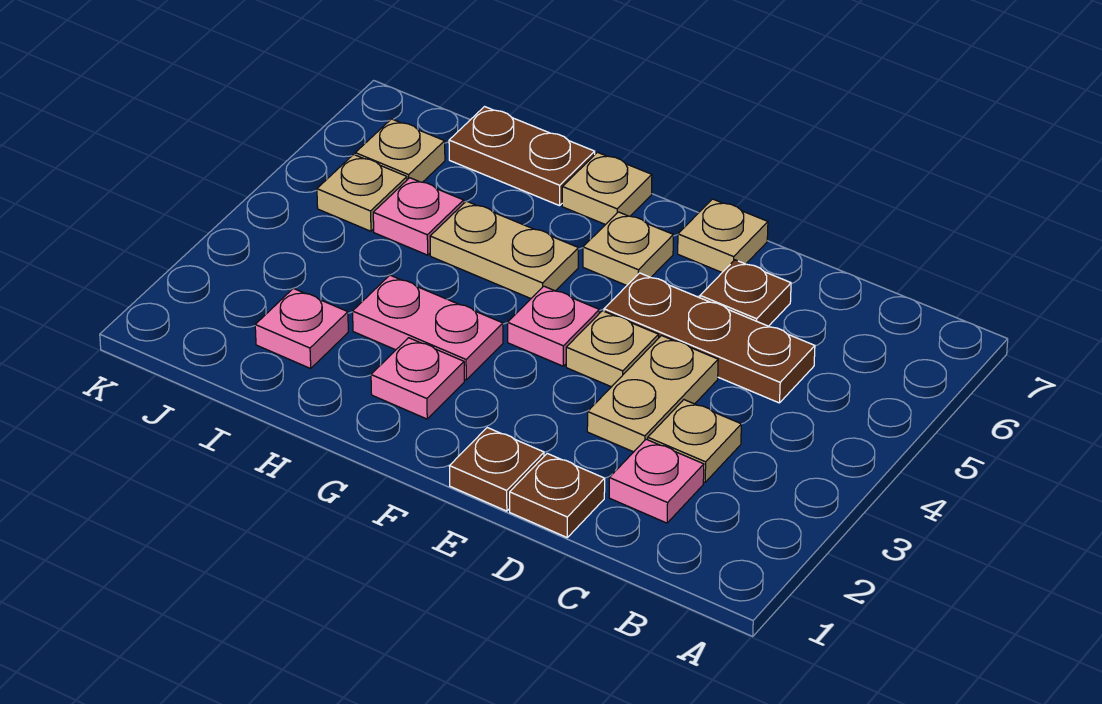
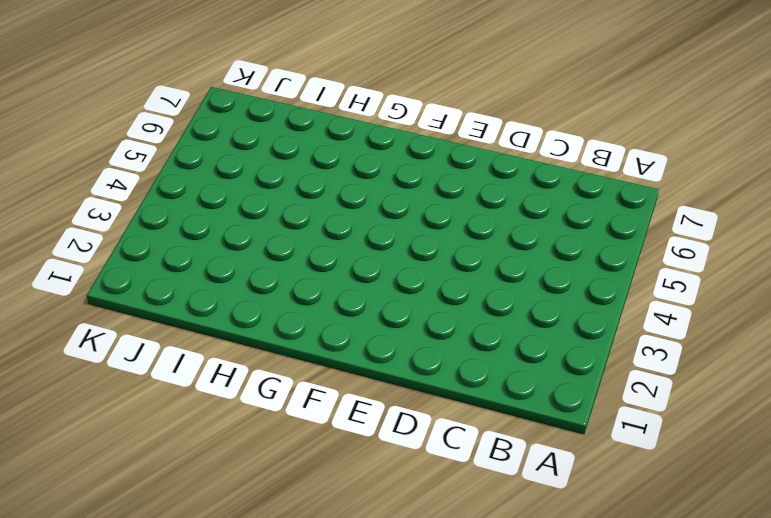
none -> pink plate C2 level 1
none -> tan plate C3 level 1
none -> brown plate C5:E5 level 1

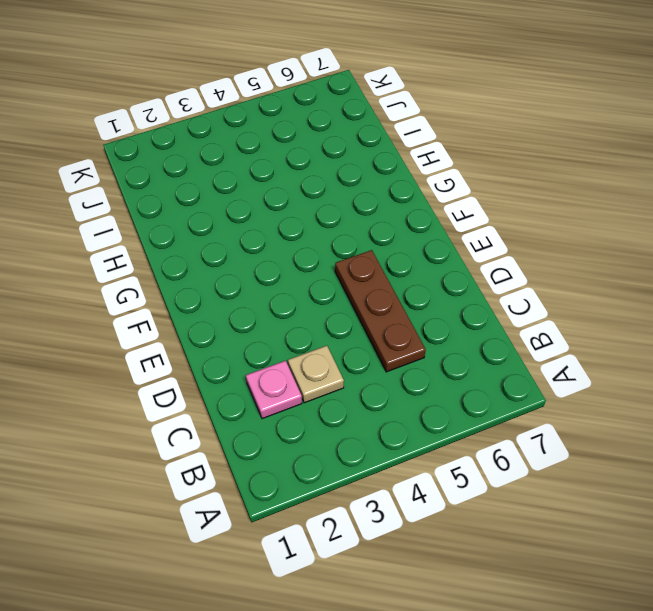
none -> brown plate D1 level 1
none -> tan plate D3:D4 level 1
none -> brown plate D6 level 1

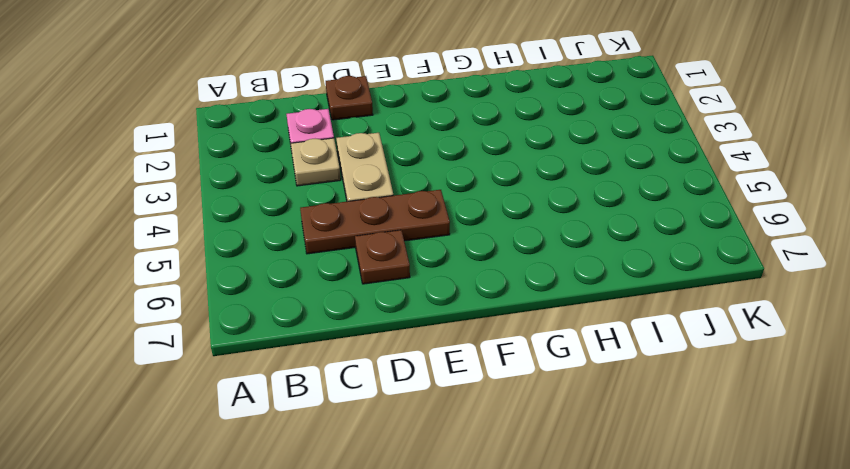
none -> brown plate E1 level 1
none -> tan plate E4 level 1
none -> tan plate E7 level 1

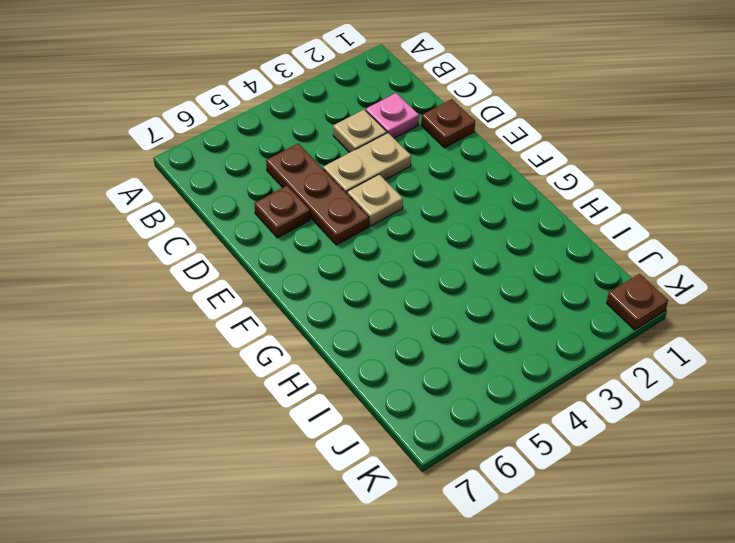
brown plate K1 level 1 -> brown plate E1 level 1
none -> tan plate E7 level 1
none -> pink plate F4 level 1
none -> tan plate F6 level 1

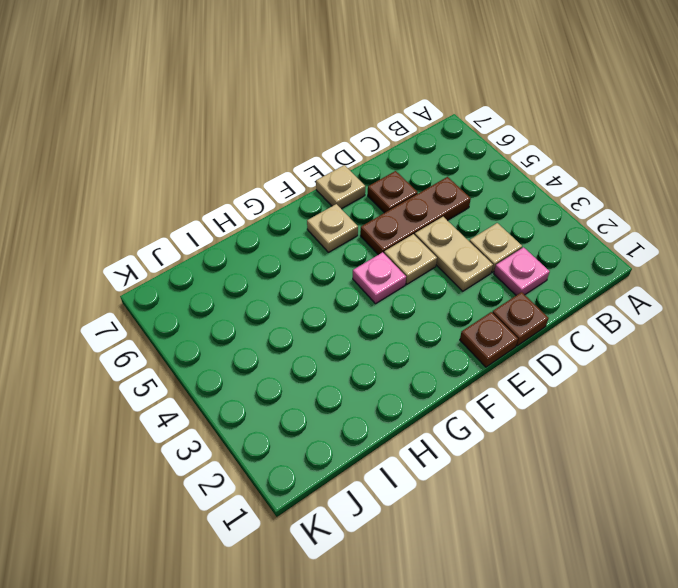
none -> pink plate G2 level 1
none -> pink plate G3:H3 level 1
none -> tan plate G5:H5 level 1

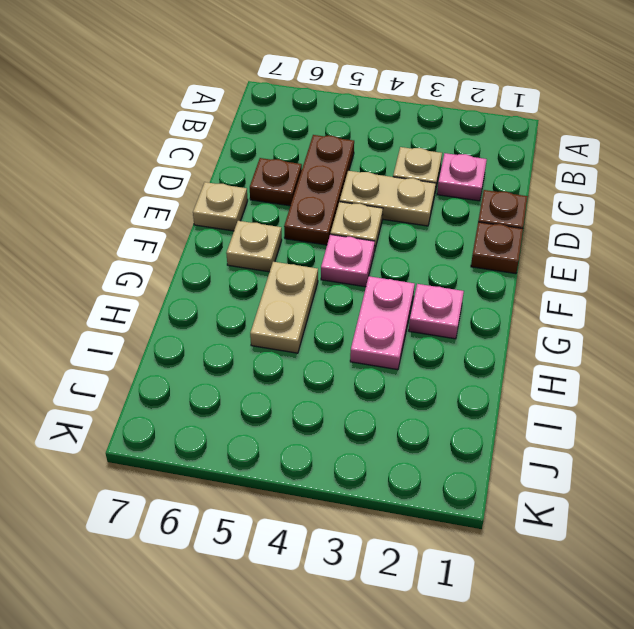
none -> tan plate G7 level 1
none -> brown plate H7:I7 level 1
none -> pink plate I2 level 1

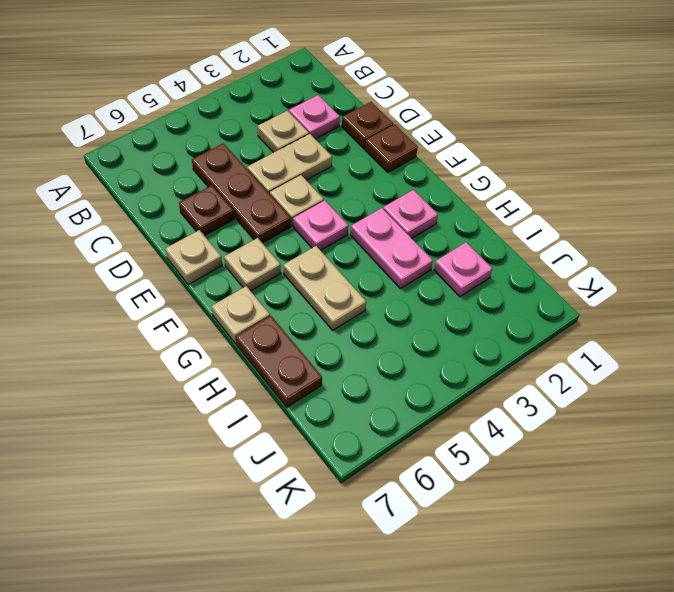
none -> pink plate I5 level 1
none -> tan plate J5 level 1
none -> tan plate J6 level 1

